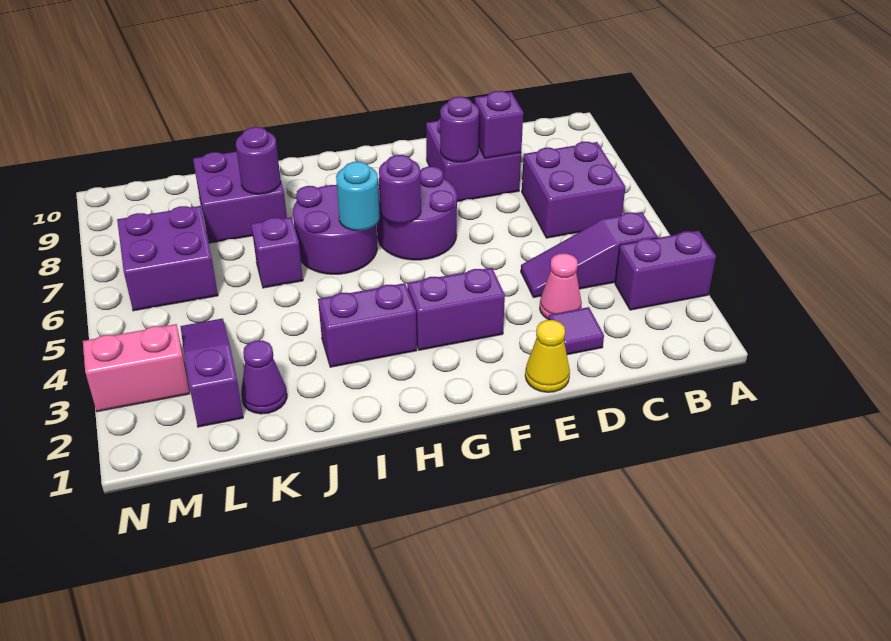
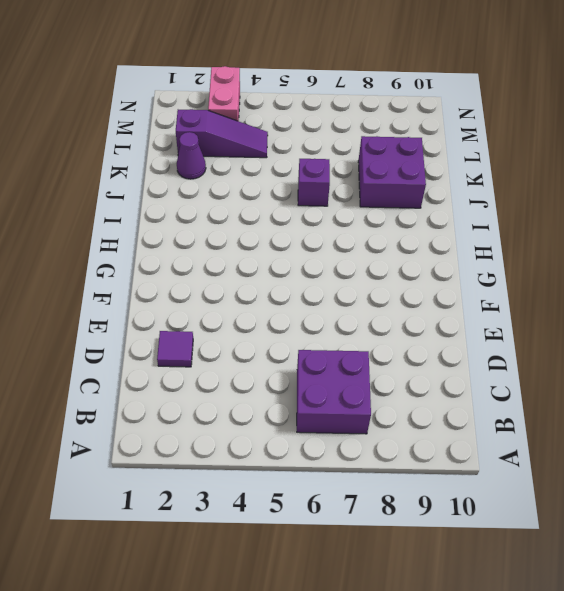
none -> purple brick A3:B3 level 1
none -> purple slope B4:D4 level 1 top B
none -> pink cone D3 level 1

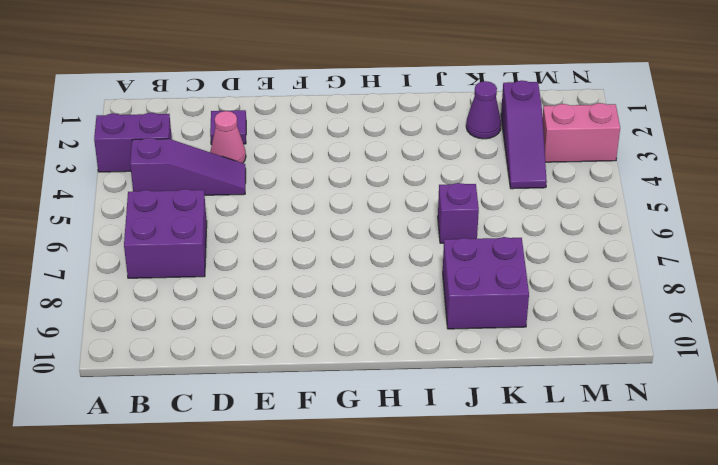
none -> purple brick D8:E9 level 1
none -> yellow cone E1 level 1
none -> purple brick F3:G3 level 1

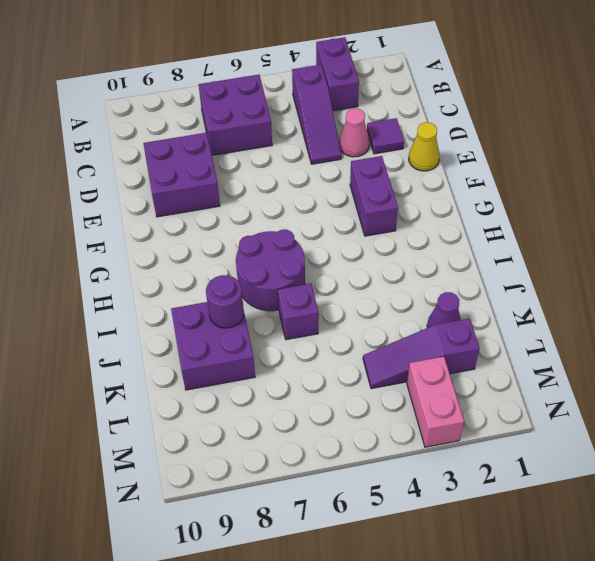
none -> purple round brick F6:G7 level 1
none -> purple brick H3:I3 level 1
none -> purple brick L6:M7 level 1

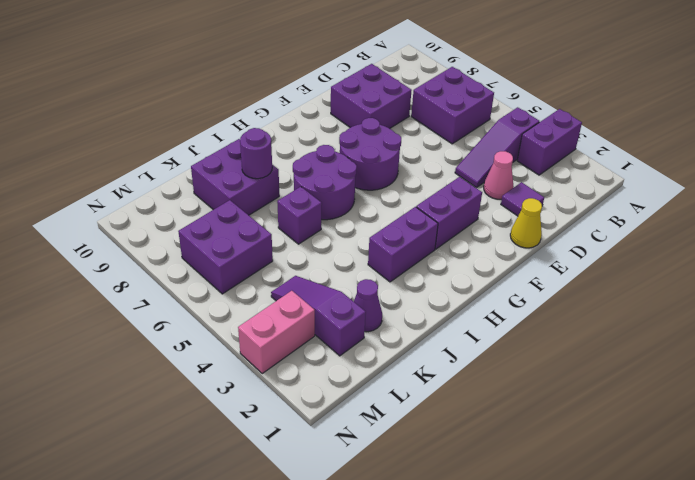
none -> purple brick D8 level 2
none -> purple round brick E8 level 2
none -> purple round brick G6 level 2

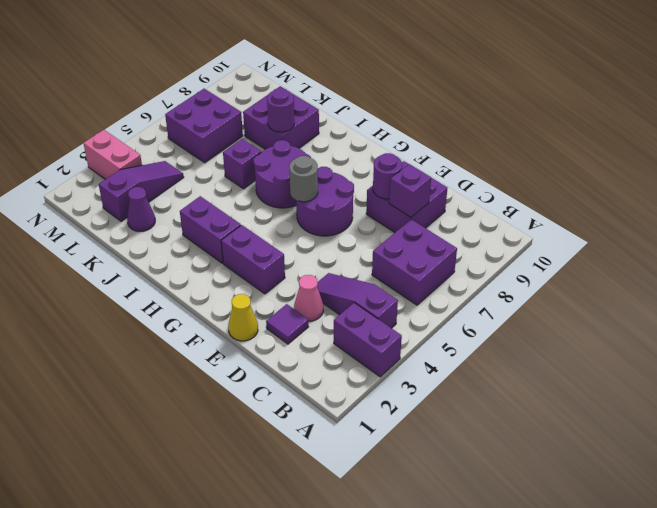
grey round brick G6 level 2 -> purple round brick G6 level 2
none -> cyan round brick H6 level 2

